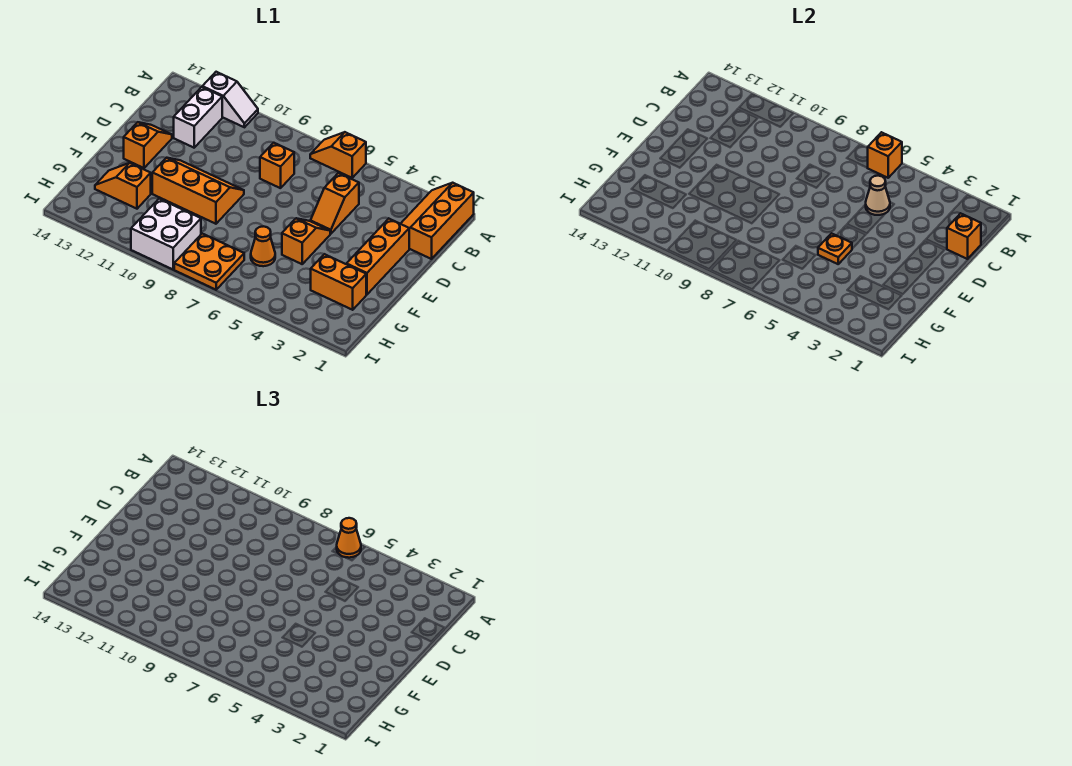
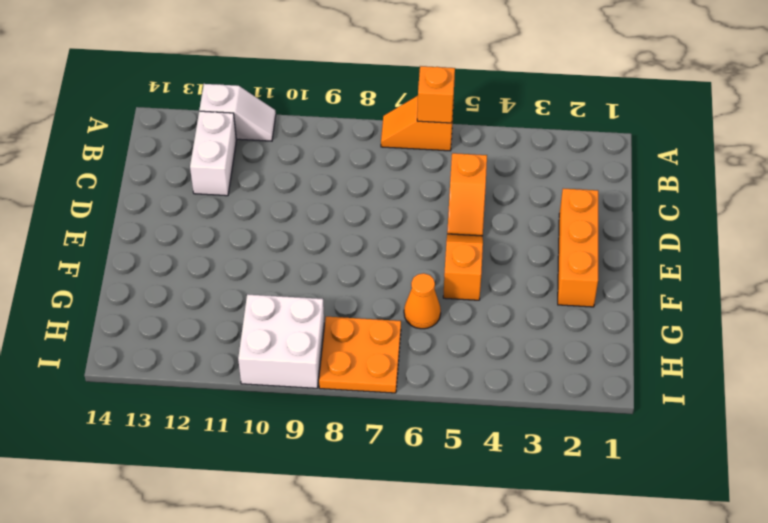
none -> orange slope A1:C2 level 1 top 1
none -> orange brick C8 level 1
none -> orange slope D13:E13 level 1 top E

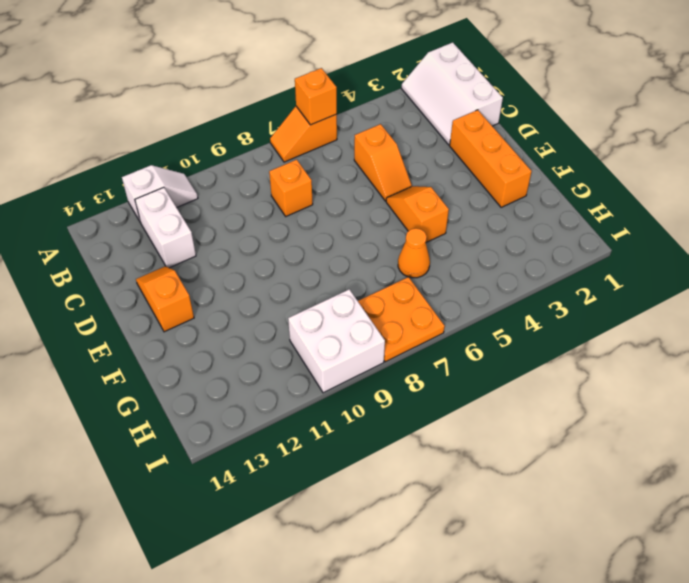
white slope A1:C2 level 1 top 1 -> orange slope A1:C2 level 1 top 1
none -> orange slope E9:F11 level 1 top F
none -> orange brick G2:G3 level 1
none -> orange slope G12:G13 level 1 top 12

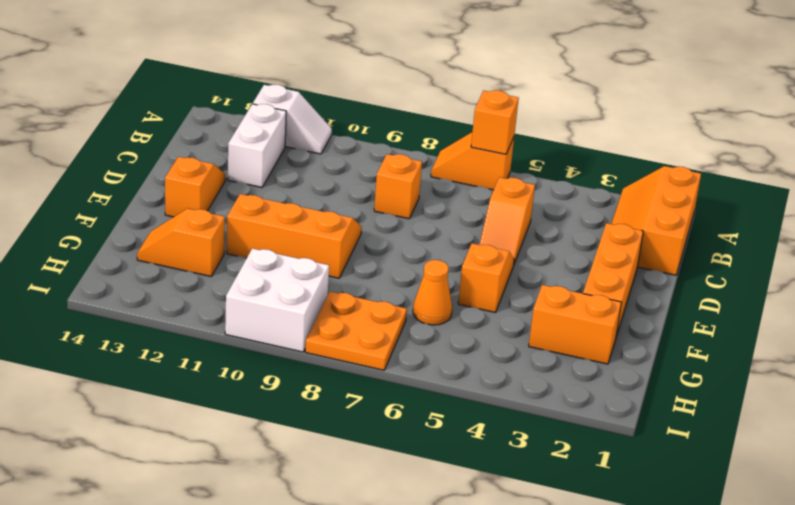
none -> orange brick C1 level 2
none -> tan cone C5 level 2
none -> orange plate F5 level 2

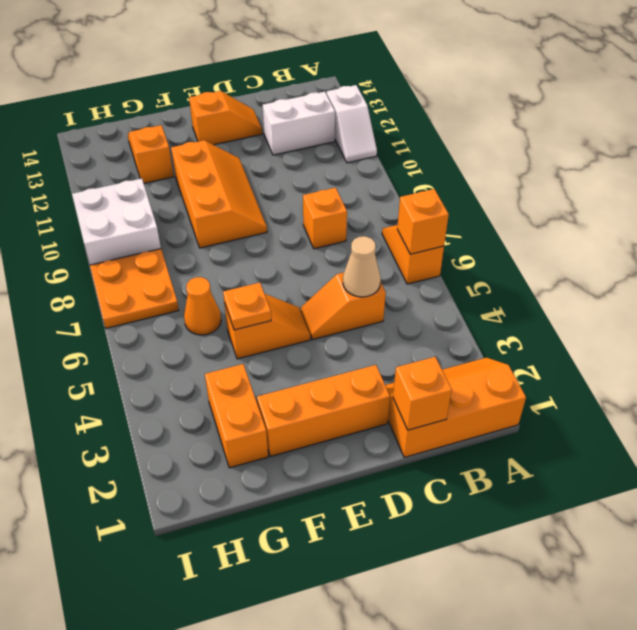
none -> orange cone A6 level 3

